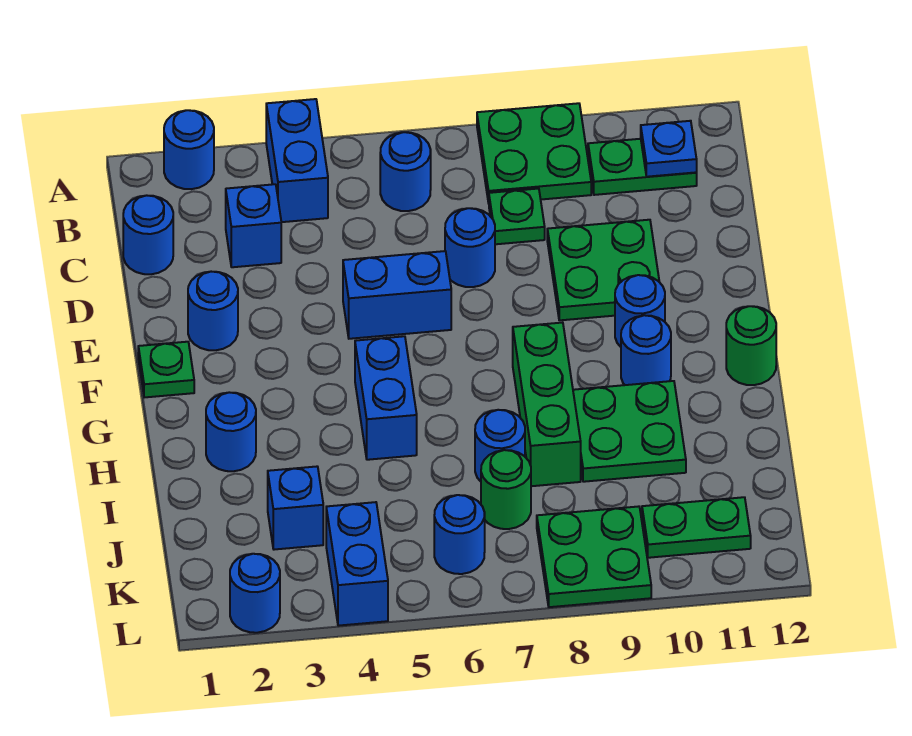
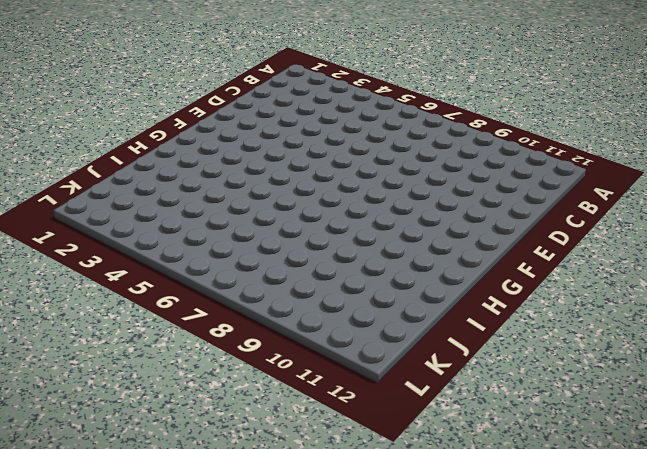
none -> blue round brick A2 level 1
none -> blue brick A4:B4 level 1
none -> green plate A8:B9 level 1

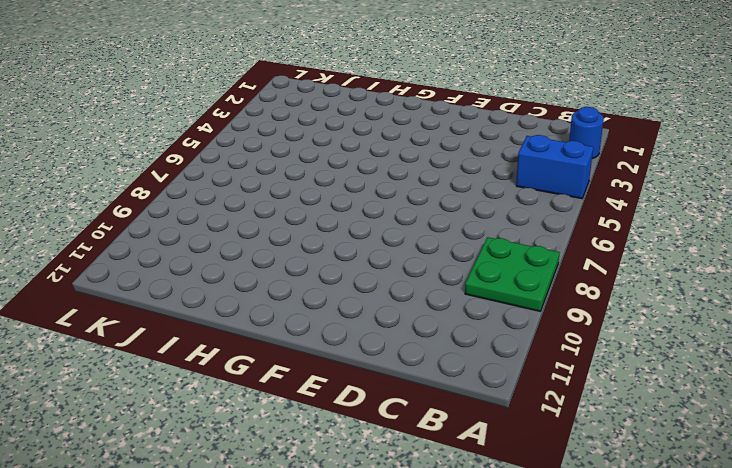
none -> blue round brick B6 level 1
none -> green plate B10:B11 level 1
none -> blue round brick C1 level 1

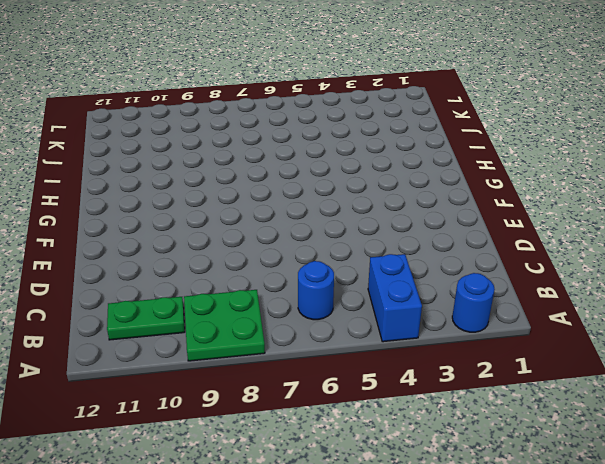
none -> blue round brick C1 level 1
none -> blue brick C3 level 1
none -> green plate C8 level 1

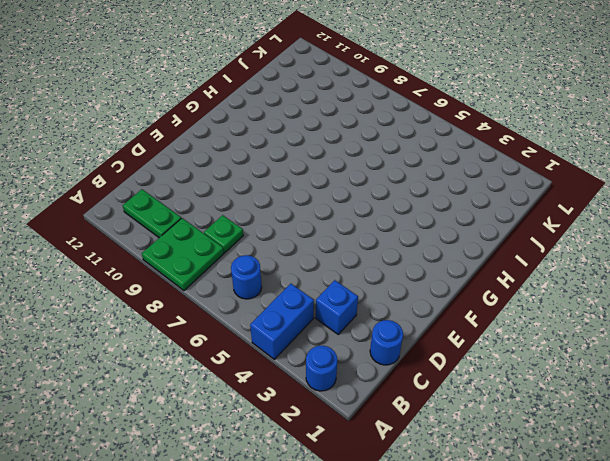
none -> blue round brick D7 level 1
none -> green plate D9:E10 level 1
none -> blue round brick E2 level 1

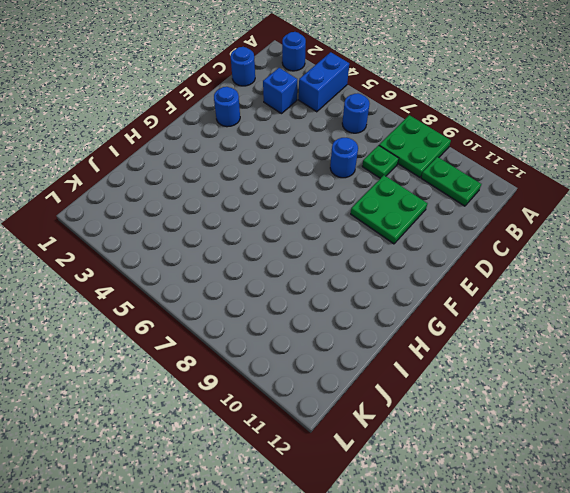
none -> blue brick E5:E6 level 1
none -> green plate F1 level 1
none -> blue round brick F10 level 1

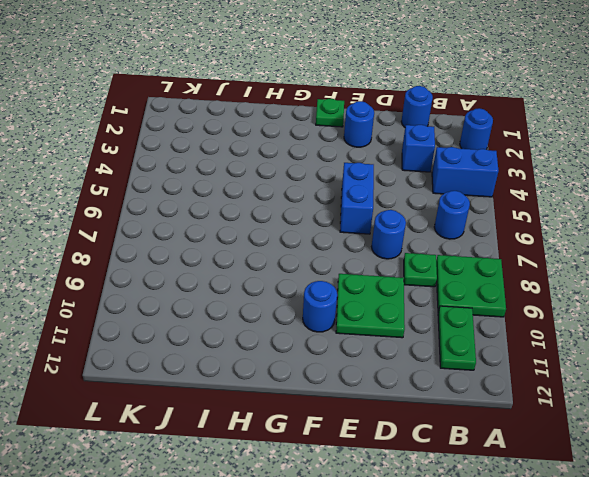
none -> blue brick G5:H5 level 1
none -> green brick G8:I8 level 1
none -> blue round brick G10 level 1

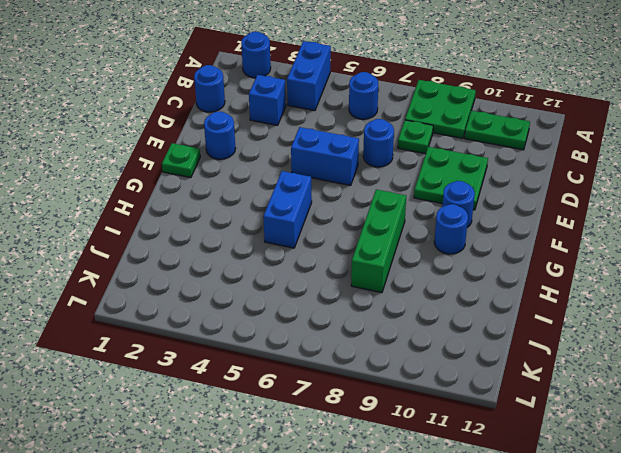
none -> green round brick G12 level 1
none -> blue round brick H2 level 1
none -> green plate H9:I10 level 1

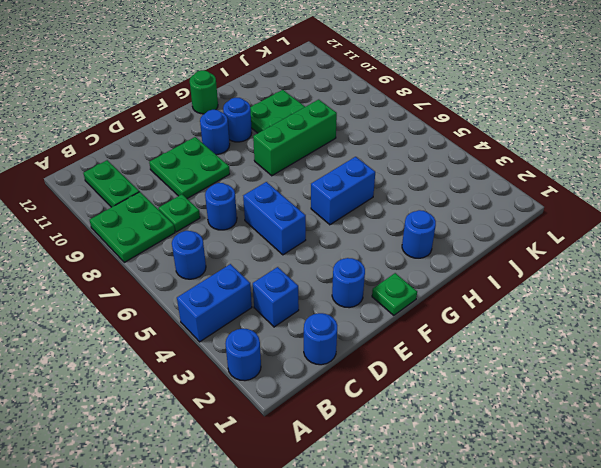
none -> blue round brick I7 level 1
none -> blue brick J3 level 1
none -> green round brick J7 level 1

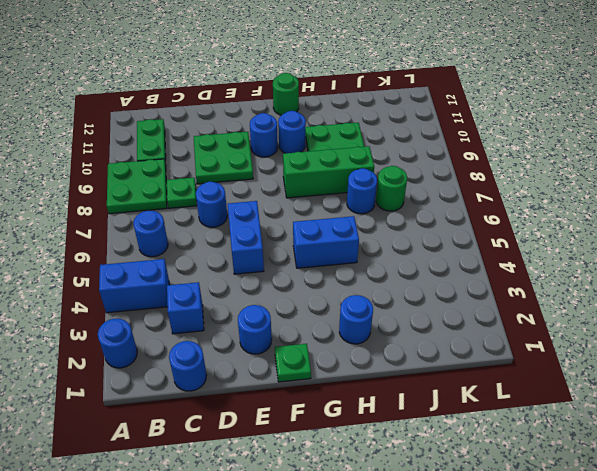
none -> blue brick J3 level 1
none -> blue brick K4:L4 level 1
none -> blue round brick K6 level 1

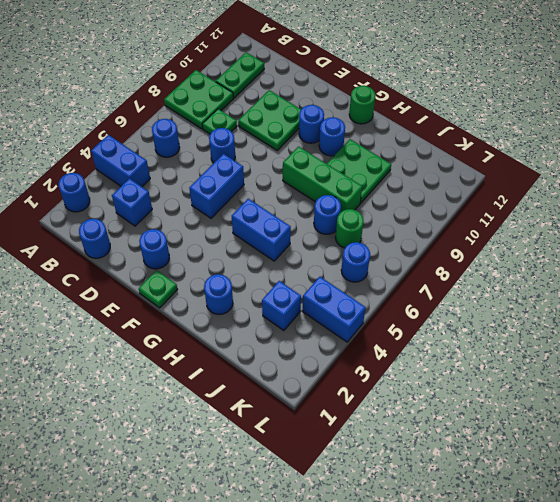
none -> green plate K8:L9 level 1
none -> green plate K10:K11 level 1
none -> blue round brick L2 level 1

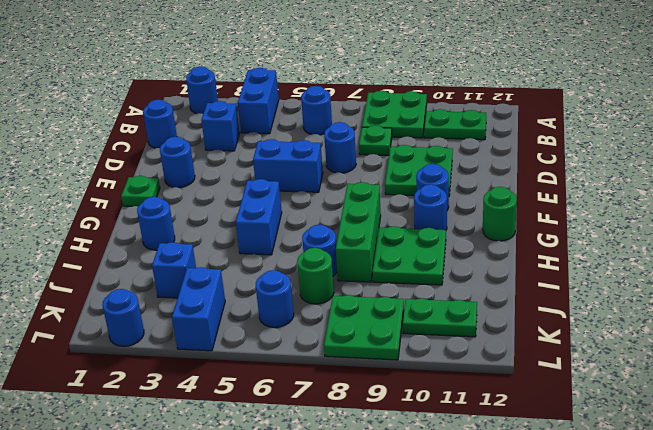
none -> blue plate B11 level 2

